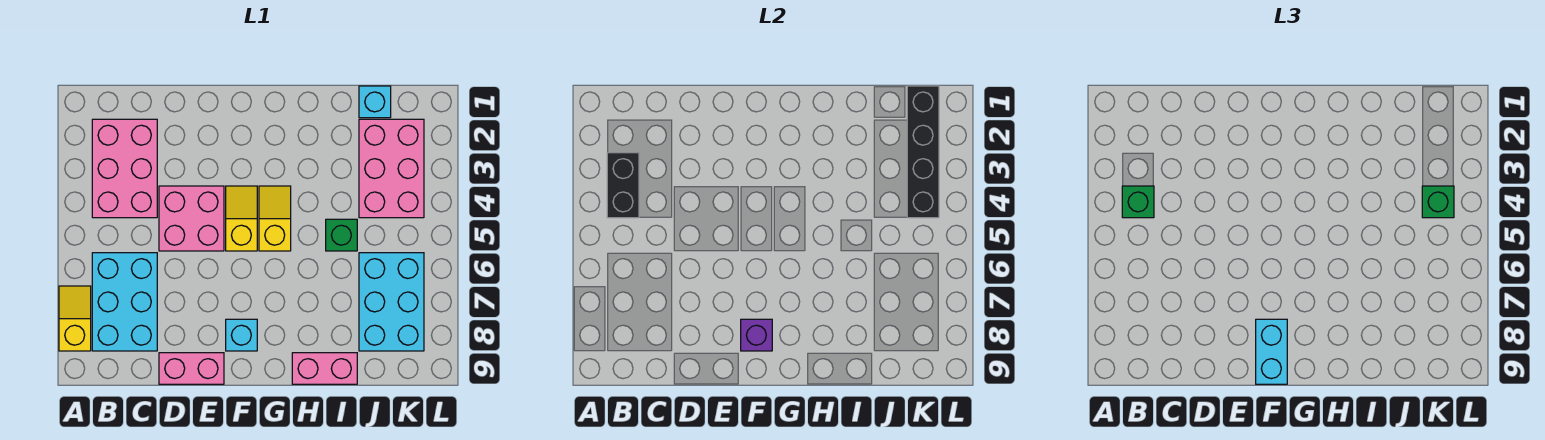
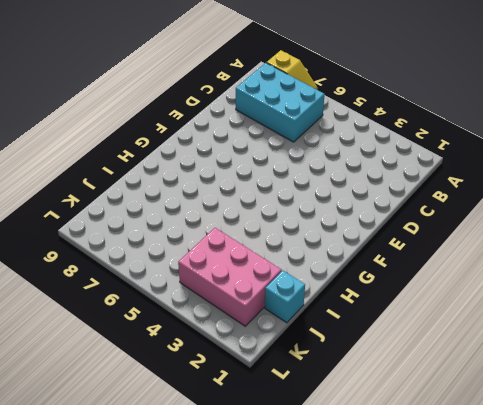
none -> pink brick B2:C4 level 1
none -> pink brick D4:E5 level 1
none -> pink brick D9:E9 level 1

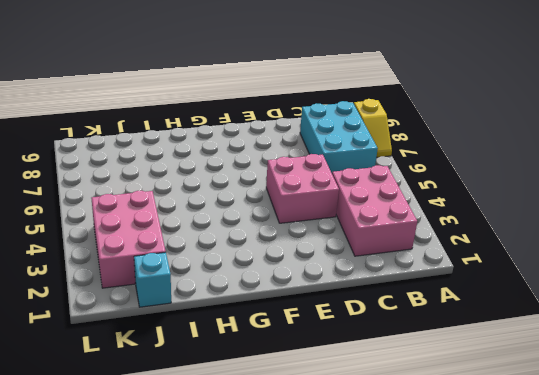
none -> pink brick D9:E9 level 1
none -> yellow slope F4:F5 level 1 top 5
none -> cyan brick F8 level 1

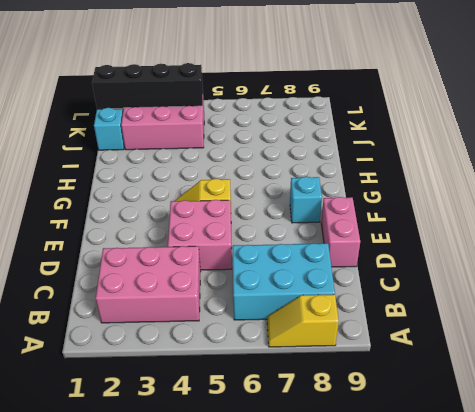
none -> yellow slope G4:G5 level 1 top 5
none -> pink brick H9:I9 level 1
none -> green brick I5 level 1

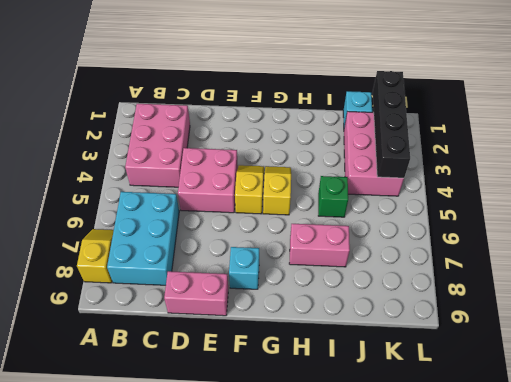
pink brick H7:I7 level 1 -> pink brick H9:I9 level 1
none -> cyan brick J6:K8 level 1
none -> black brick B3:B4 level 2
none -> purple brick F8 level 2

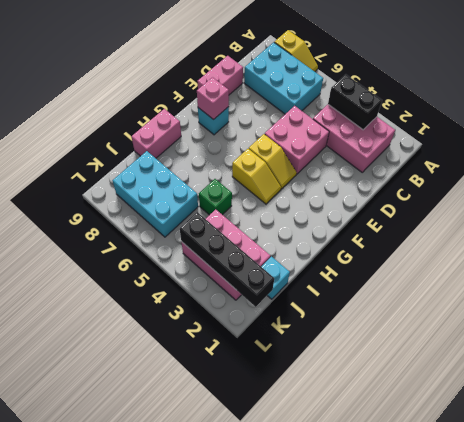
pink brick F8 level 2 -> purple brick F8 level 2
none -> green brick B4 level 3
none -> cyan brick F8:F9 level 3
none -> green brick K4 level 3

